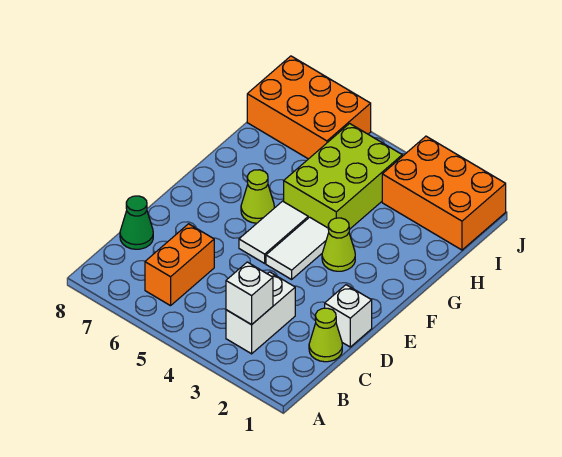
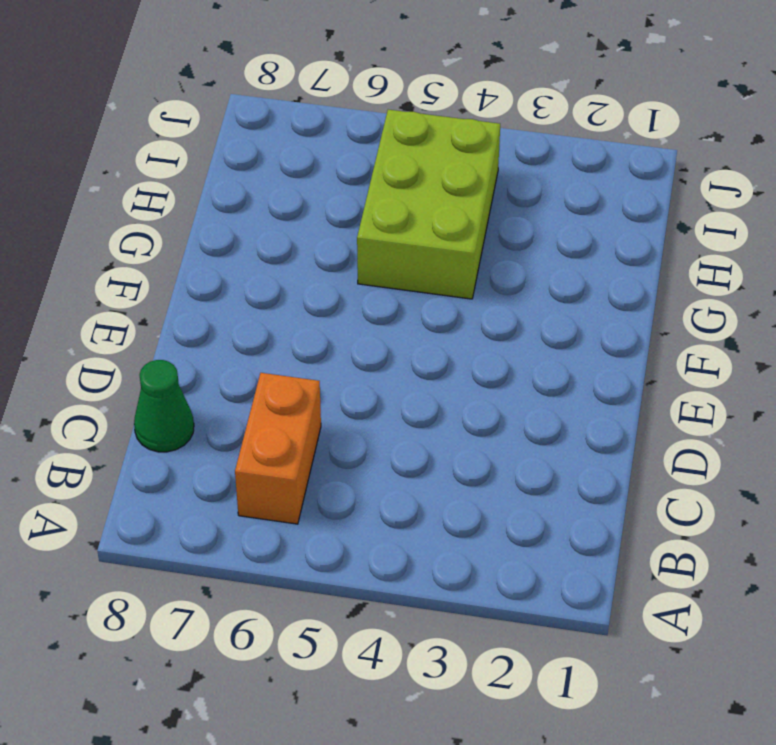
none -> white brick B3:C3 level 1
none -> lime cone C1 level 1
none -> white brick D1 level 1

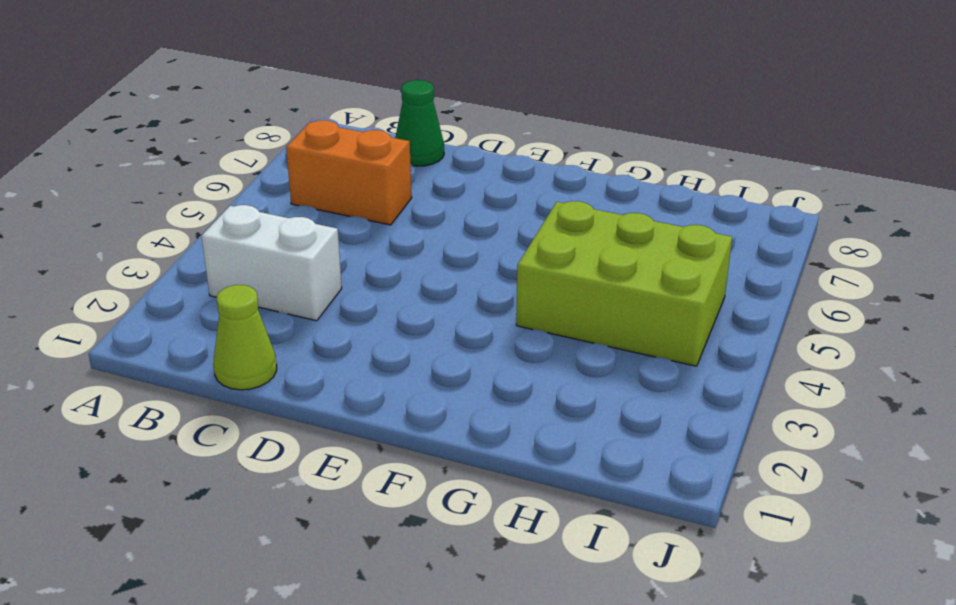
none -> white brick D1 level 1
none -> white tile E4:F4 level 1
none -> white tile E5:F5 level 1

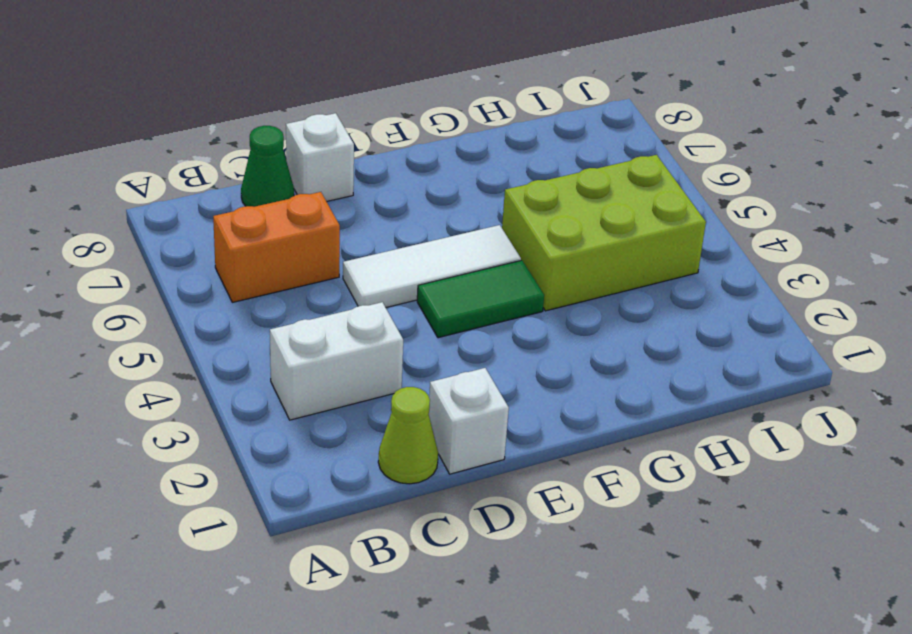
white tile D5:F5 level 1 -> white tile E5:F5 level 1
white brick D8 level 1 -> white brick B3 level 2
green tile E4:F4 level 1 -> white tile E4:F4 level 1
none -> lime cone F3 level 1
none -> lime cone F6 level 1
none -> orange brick I1:J3 level 1

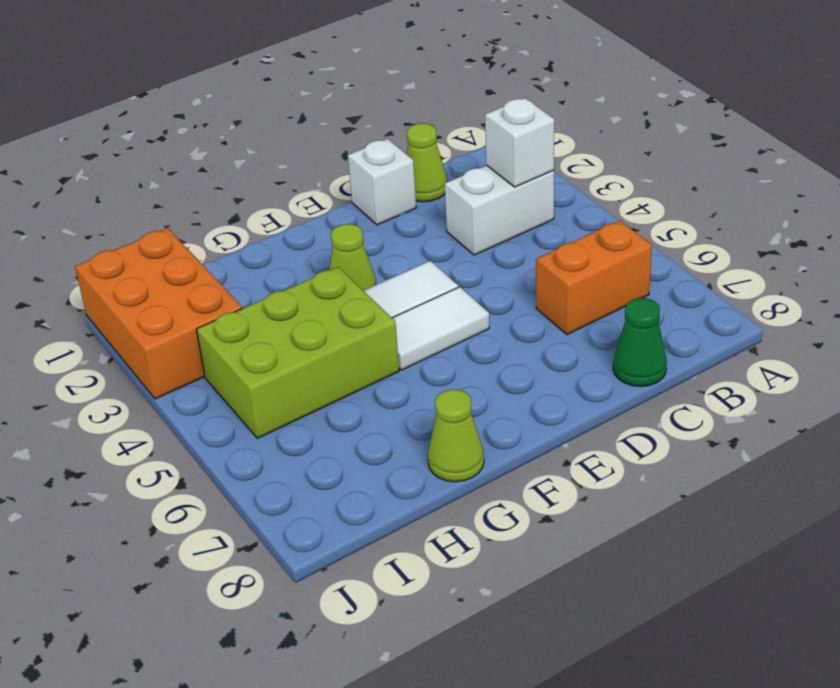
lime cone G8 level 1 -> lime cone F6 level 1
none -> orange brick I6:J8 level 1

